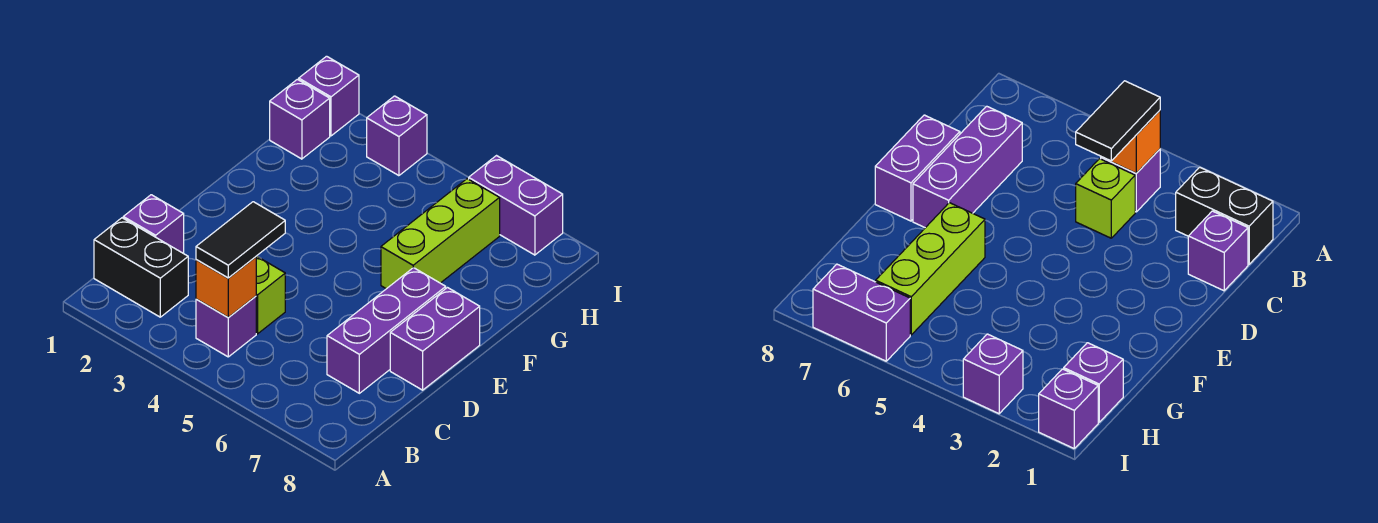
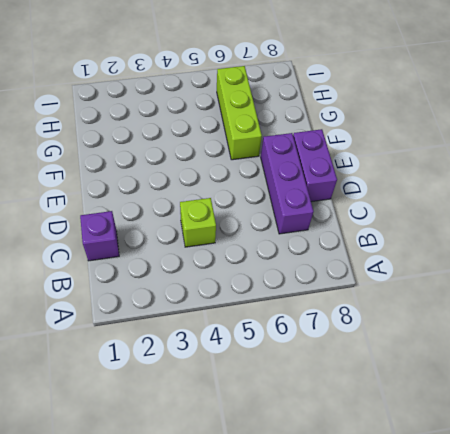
none -> black brick B1:B2 level 1
none -> purple brick B4 level 1
none -> purple brick H1 level 1

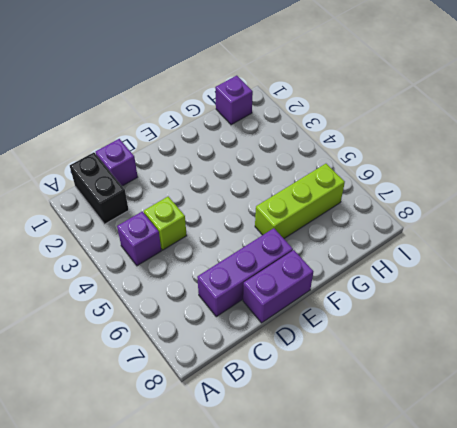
none -> purple brick I1 level 1
none -> purple brick I3 level 1
none -> purple brick I6:I7 level 1

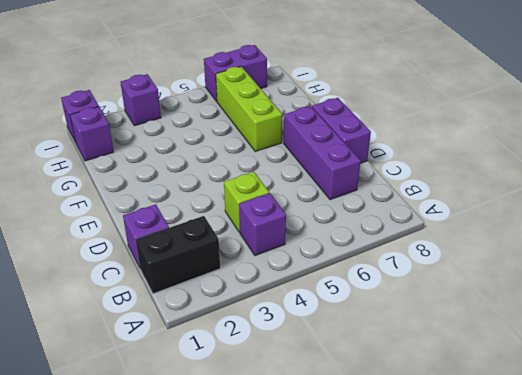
none -> orange brick B4 level 2
none -> black tile B4:C4 level 3

